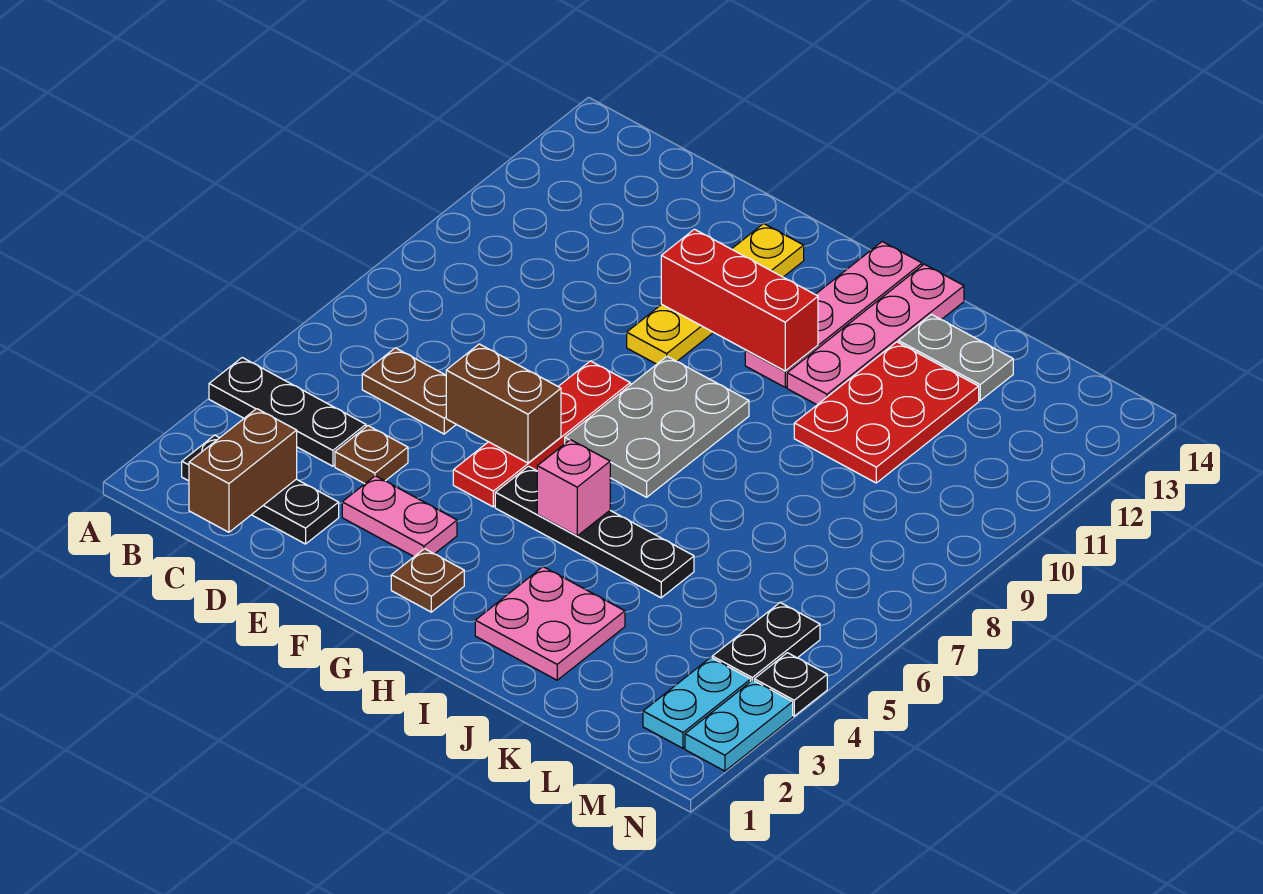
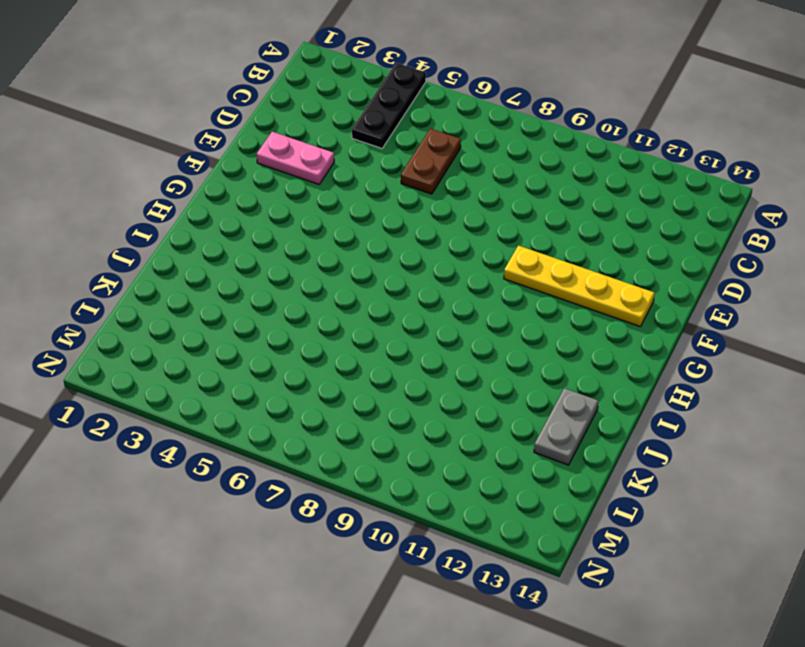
pink plate E2:E3 level 1 -> pink plate E3:F3 level 1
none -> black plate B2:D2 level 1
none -> brown plate D4 level 1
none -> red plate F5:F8 level 1

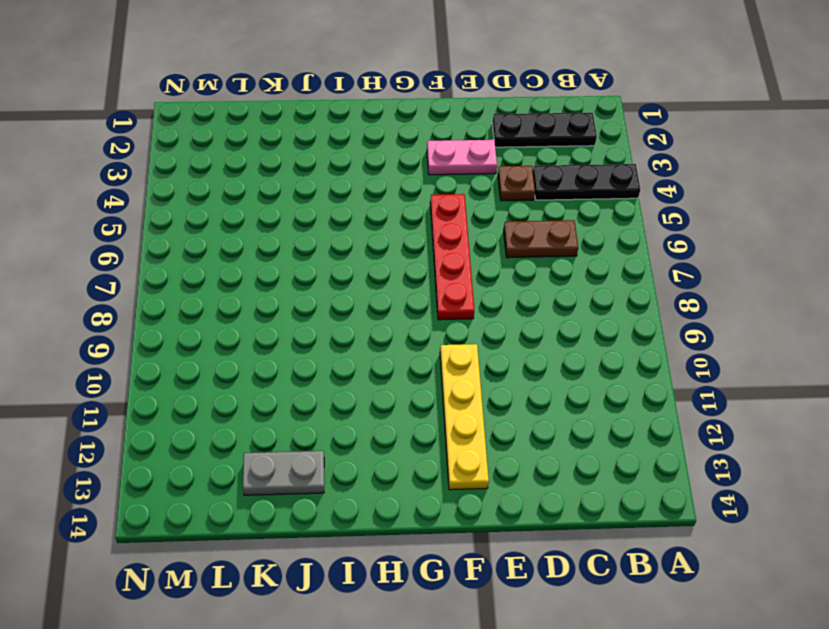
none -> brown plate G2 level 1
none -> black plate G5:J5 level 1
none -> grey plate G7:H9 level 1

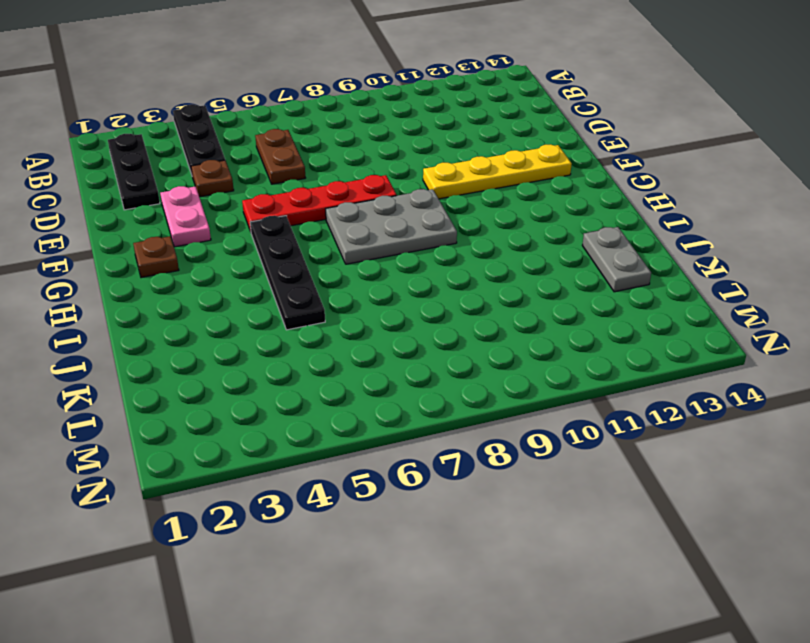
none -> pink plate H11:H14 level 1
none -> pink plate I2:J3 level 1
none -> pink plate I11:I14 level 1

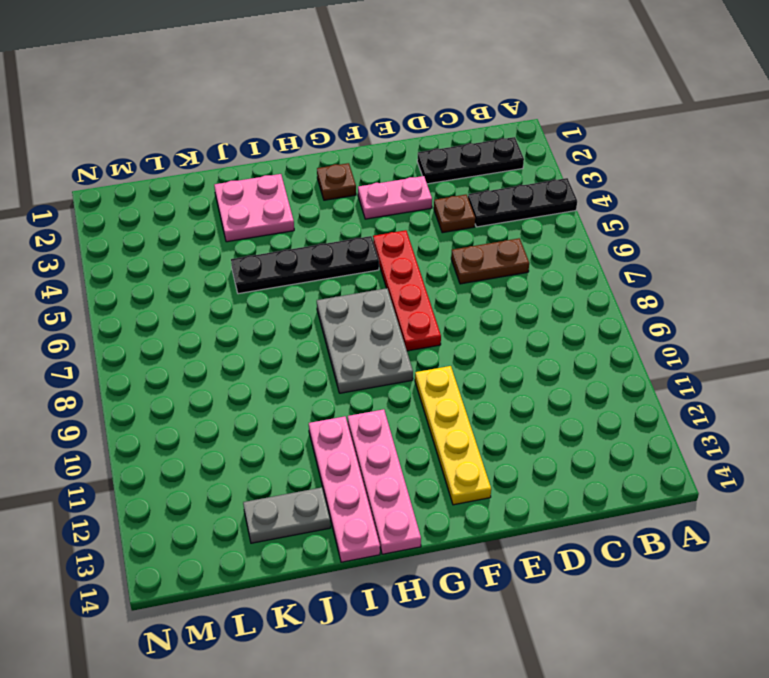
none -> red plate J10:K12 level 1
none -> cyan plate M2:M3 level 1
none -> black plate M4:M5 level 1

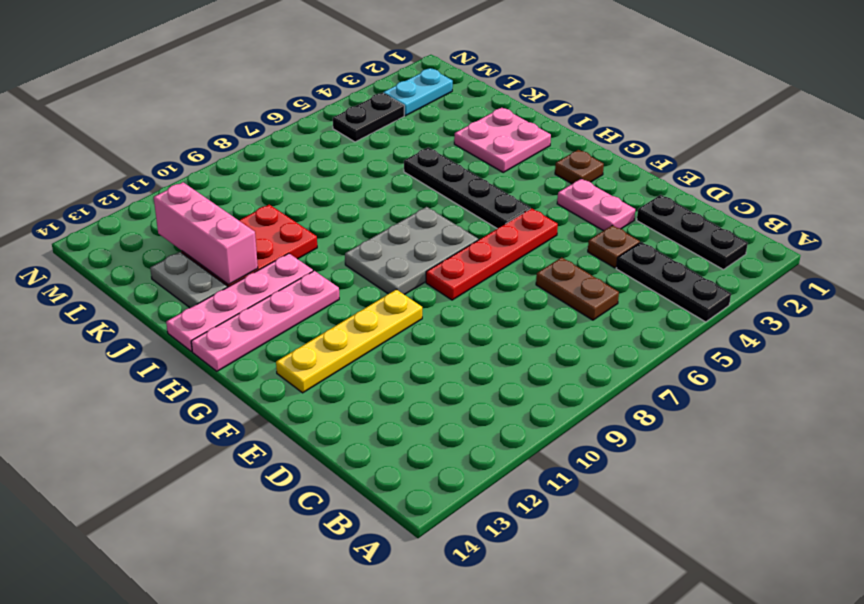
pink brick J12:L12 level 2 -> none
none -> cyan plate N2:N3 level 1
none -> black plate N4 level 1
none -> brown brick C1:C2 level 2

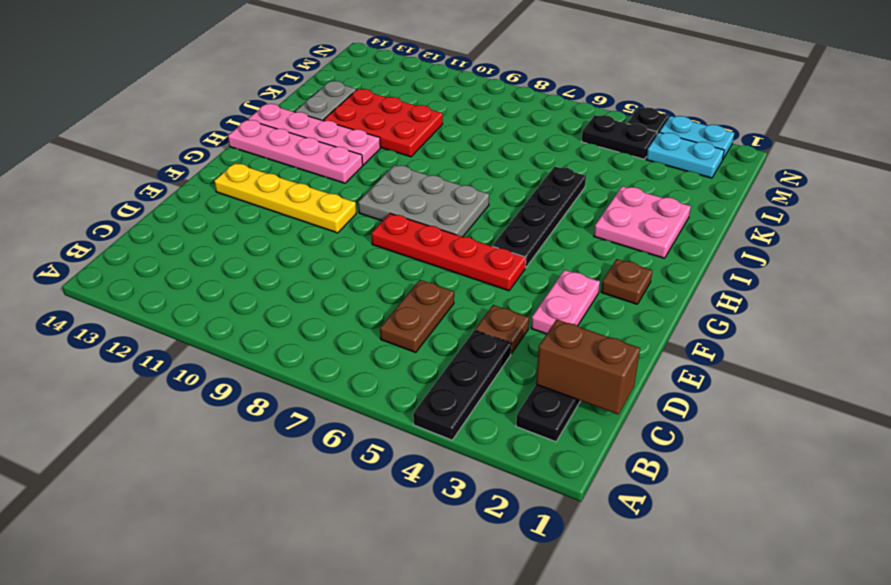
none -> brown brick E6:F6 level 2
none -> red brick F11:H11 level 2
none -> pink brick H5 level 2

